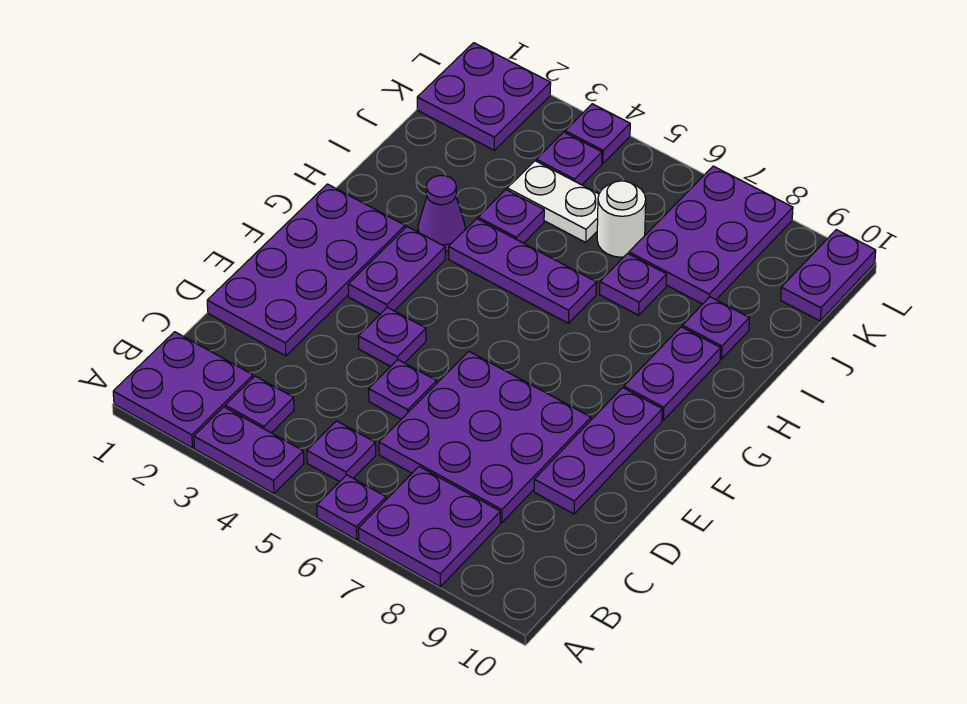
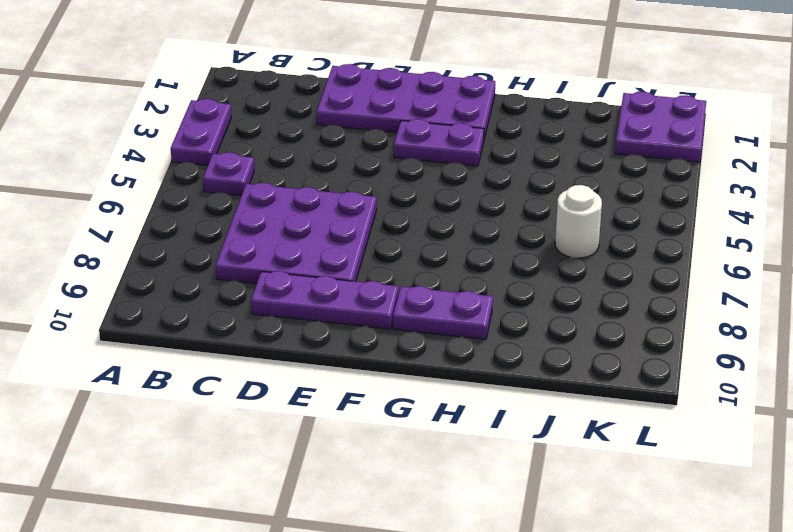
none -> purple plate A1:B2 level 1
none -> purple plate A6 level 1
none -> purple plate A7:B8 level 1

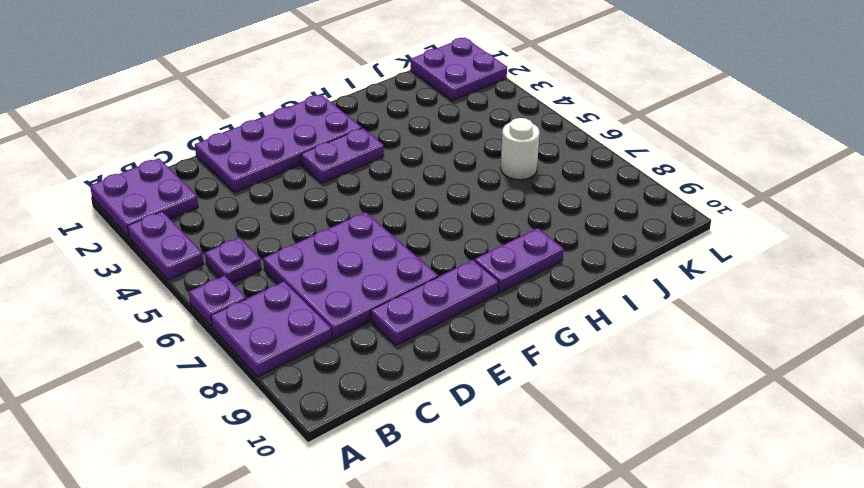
none -> purple plate B3 level 1
none -> purple plate D5 level 1
none -> purple plate E4 level 1

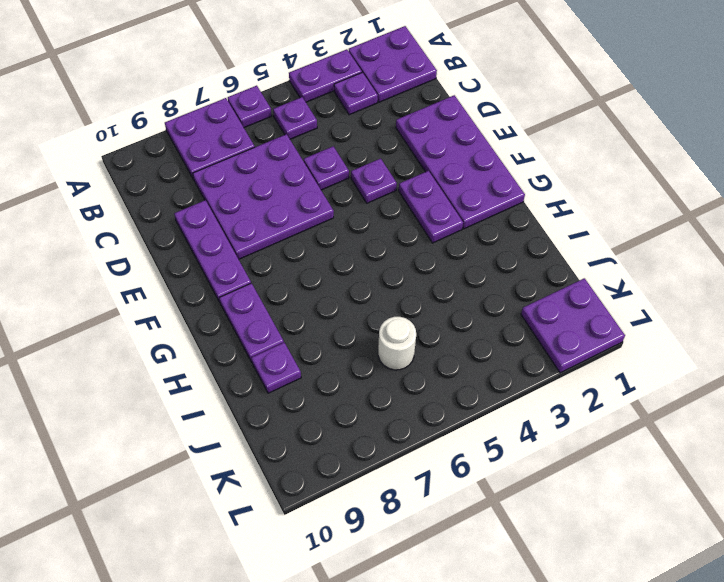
none -> purple cone H3 level 1
none -> purple plate H4:H6 level 1
none -> purple plate I4 level 1

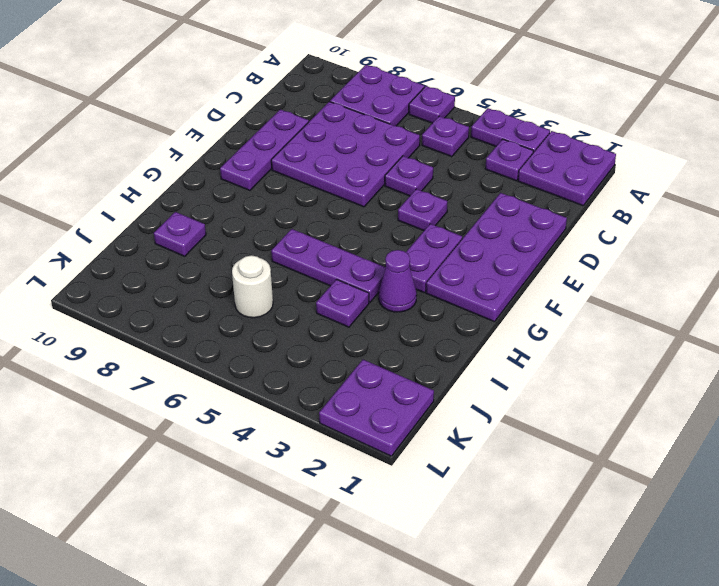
none -> purple plate G9:H9 level 1
none -> purple plate I7 level 1
none -> white plate J4:J5 level 1

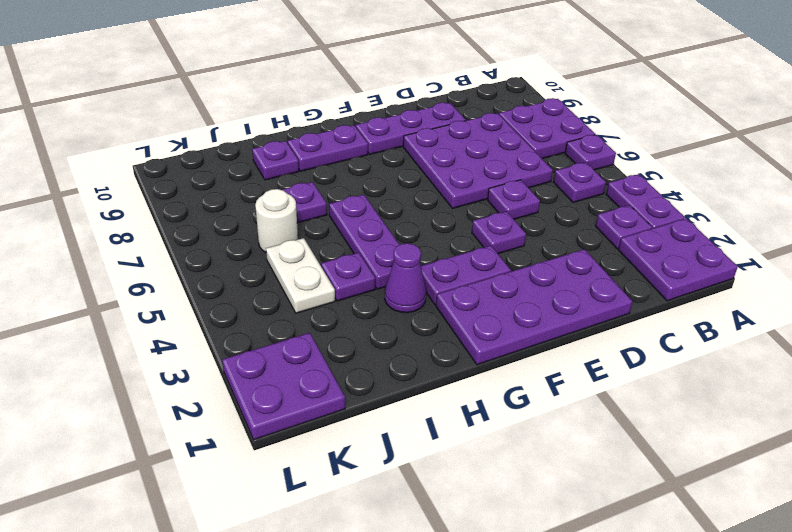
none -> purple plate J7:L8 level 1
none -> purple plate K4 level 1
none -> purple plate K10:L10 level 1

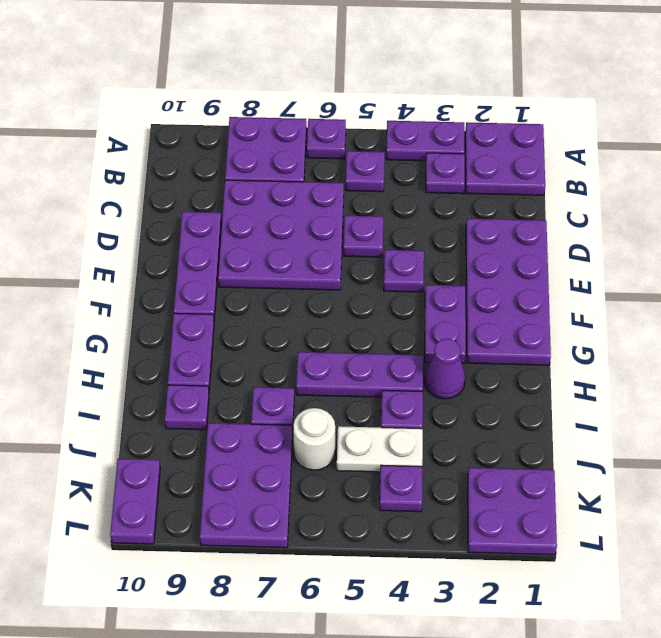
none -> purple plate L4 level 1

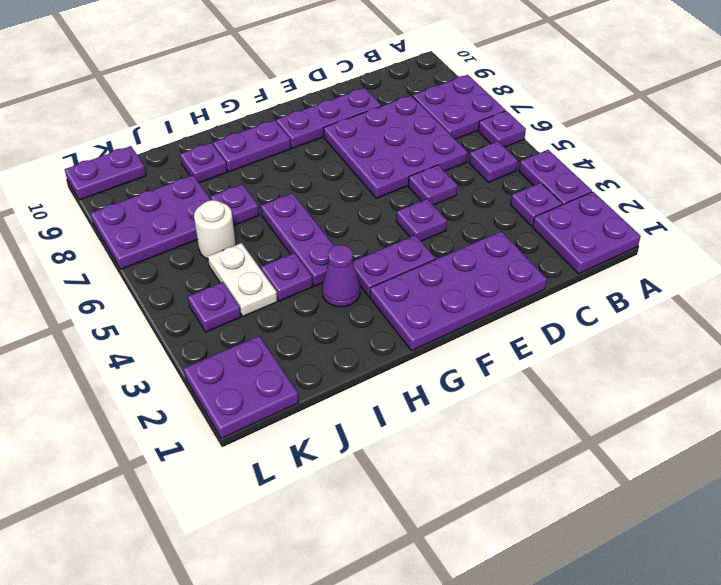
none -> purple plate L4 level 1

